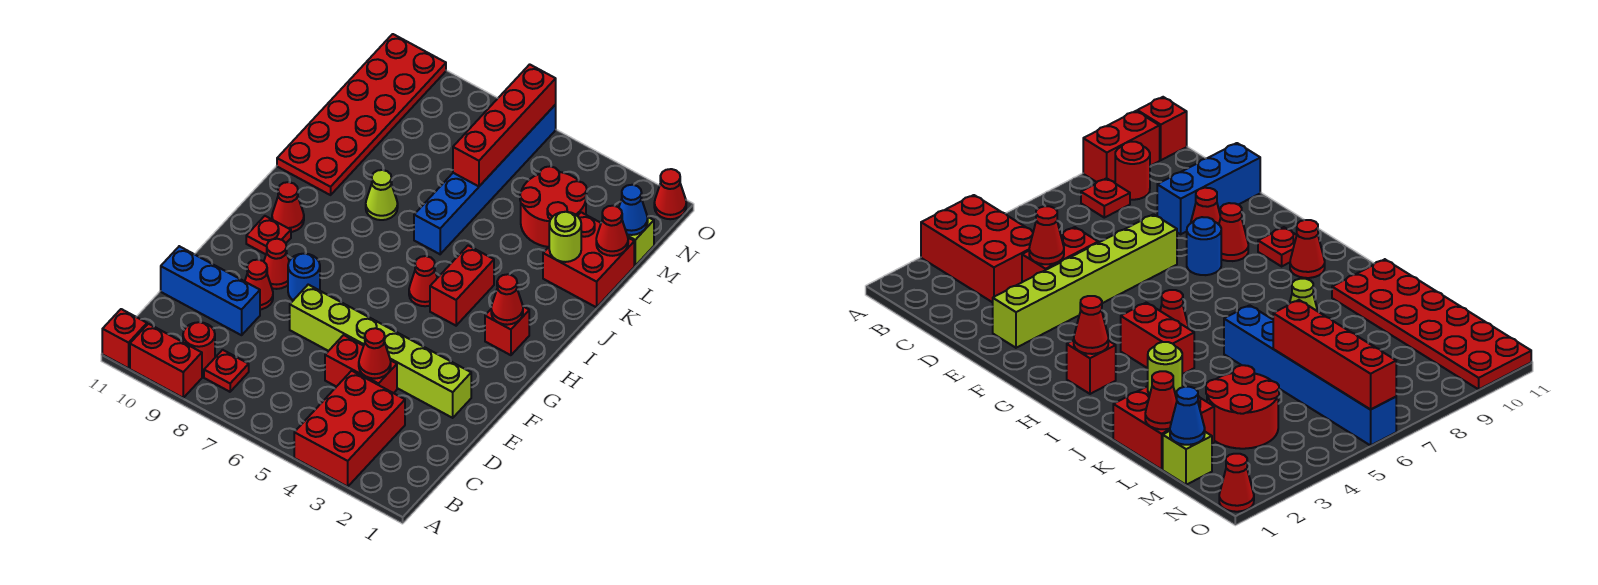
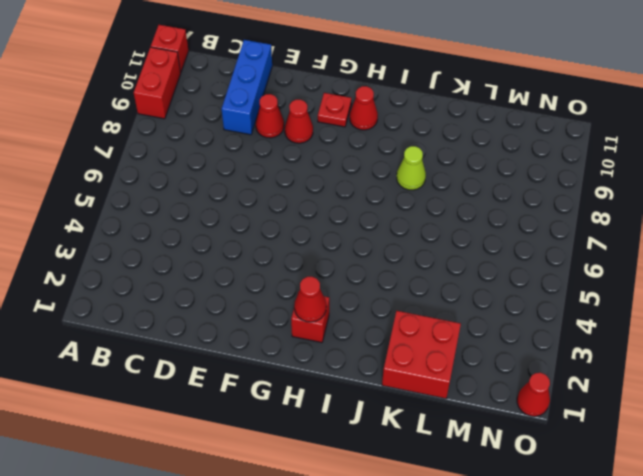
none -> red brick A3:C4 level 1
none -> red plate B8 level 1
none -> red round brick B9 level 1

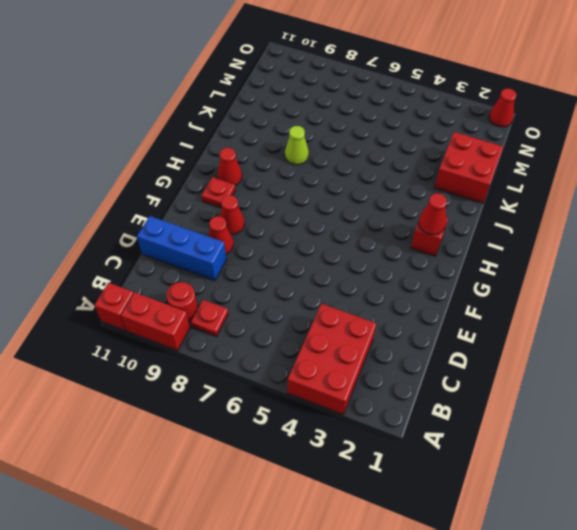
none -> red brick D4:D5 level 1
none -> lime brick E2:E7 level 1
none -> blue round brick F8 level 1

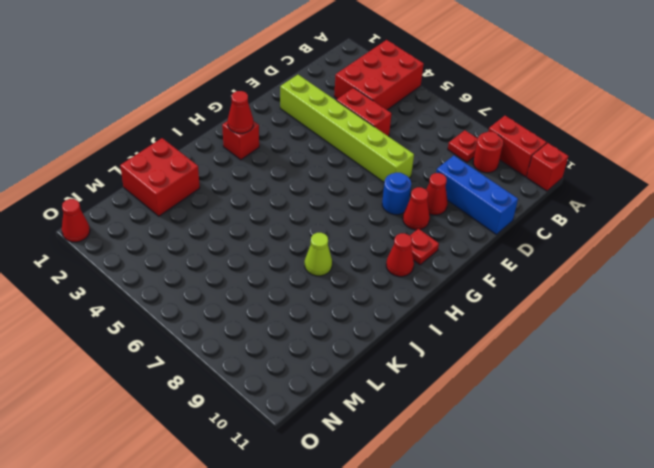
none -> red brick H4:I4 level 1
none -> red cone H5 level 1
none -> blue brick J6:O6 level 1

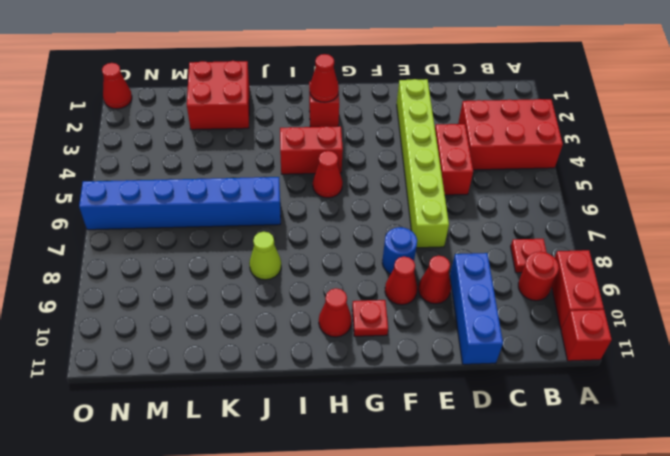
none -> red plate J10:O11 level 1
none -> red round brick L3:M4 level 1
none -> lime brick M1 level 1

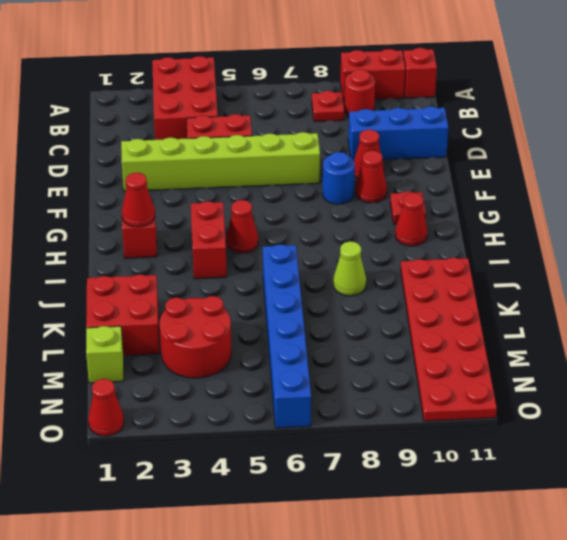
none -> red cone D4 level 2
none -> lime round brick K2 level 2
none -> red cone L1 level 2

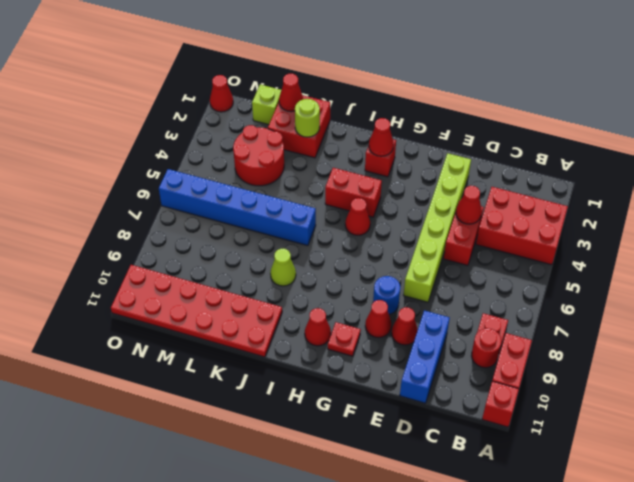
none -> red brick L6:O6 level 2
none -> blue cone M1 level 2

